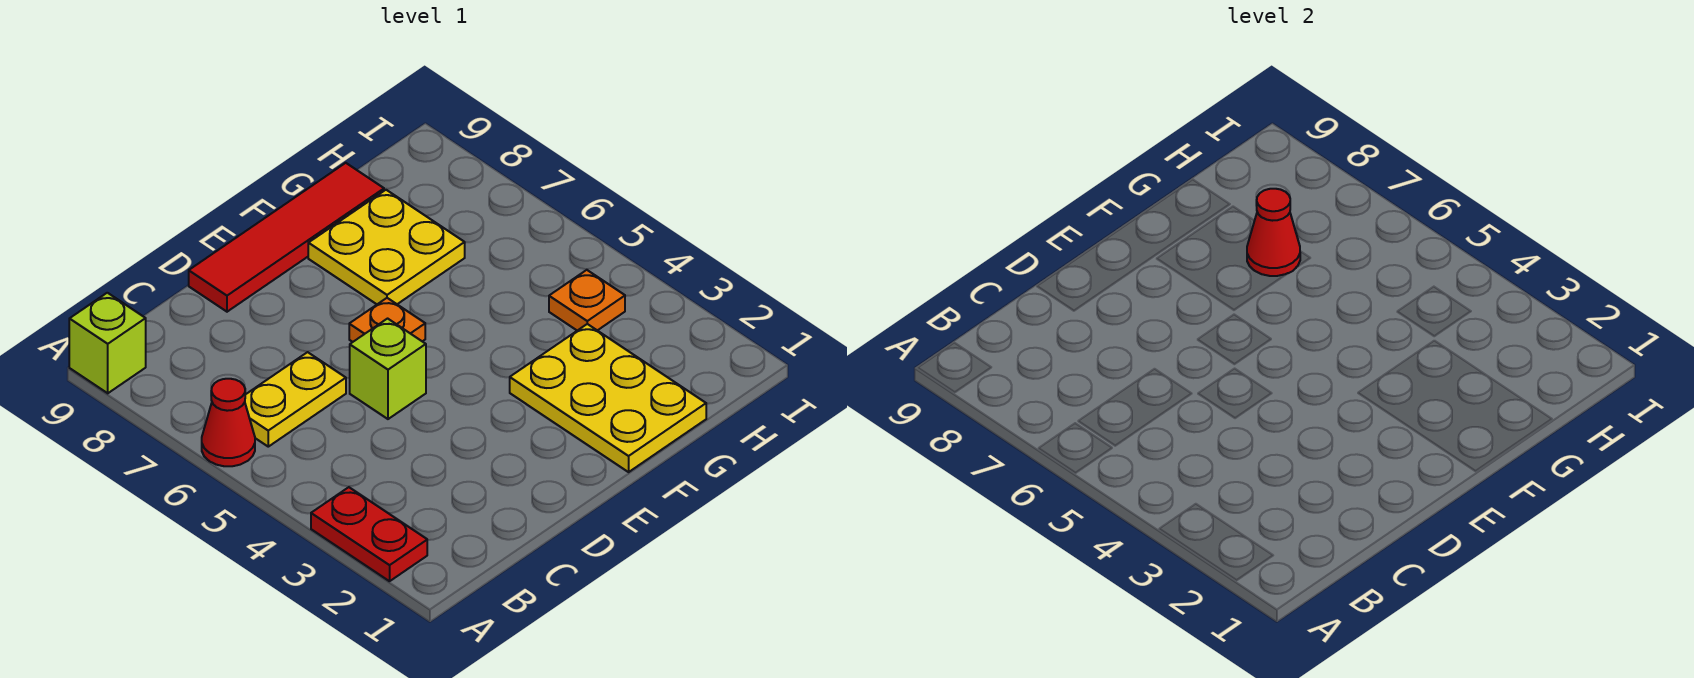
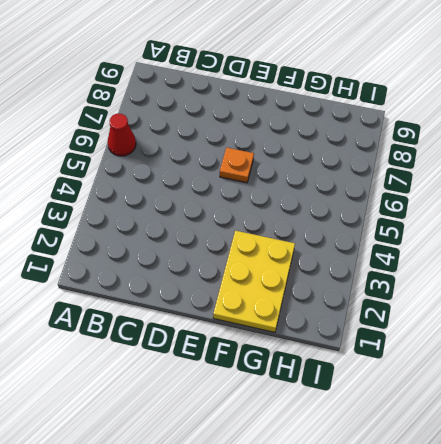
none -> red plate A2:A3 level 1
none -> lime brick A9 level 1

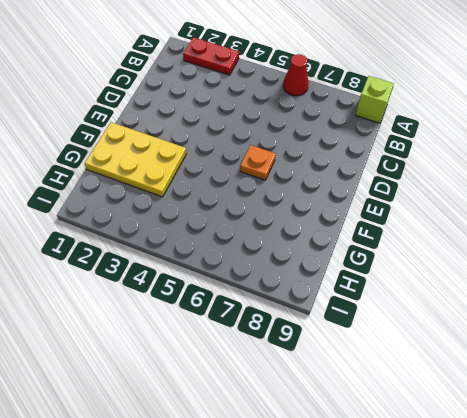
none -> yellow plate B6:C6 level 1
none -> lime brick D5 level 1

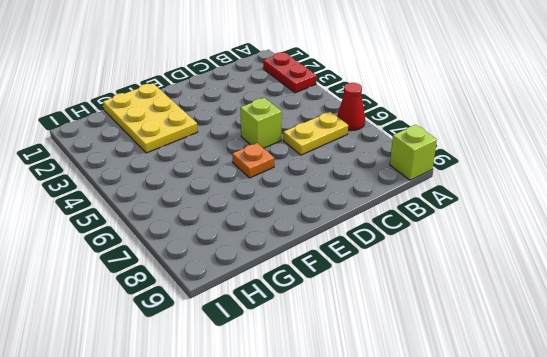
none -> red tile D9:G9 level 1
none -> yellow plate F7:G8 level 1

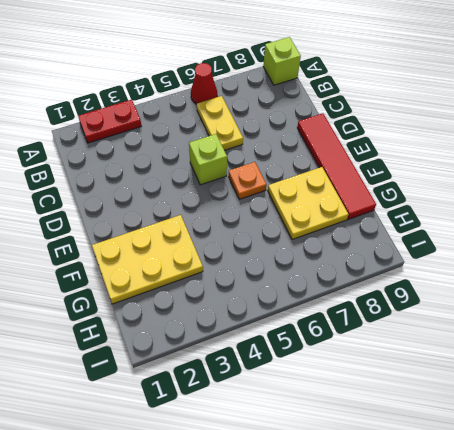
none -> orange plate H4 level 1
none -> red cone G7 level 2

